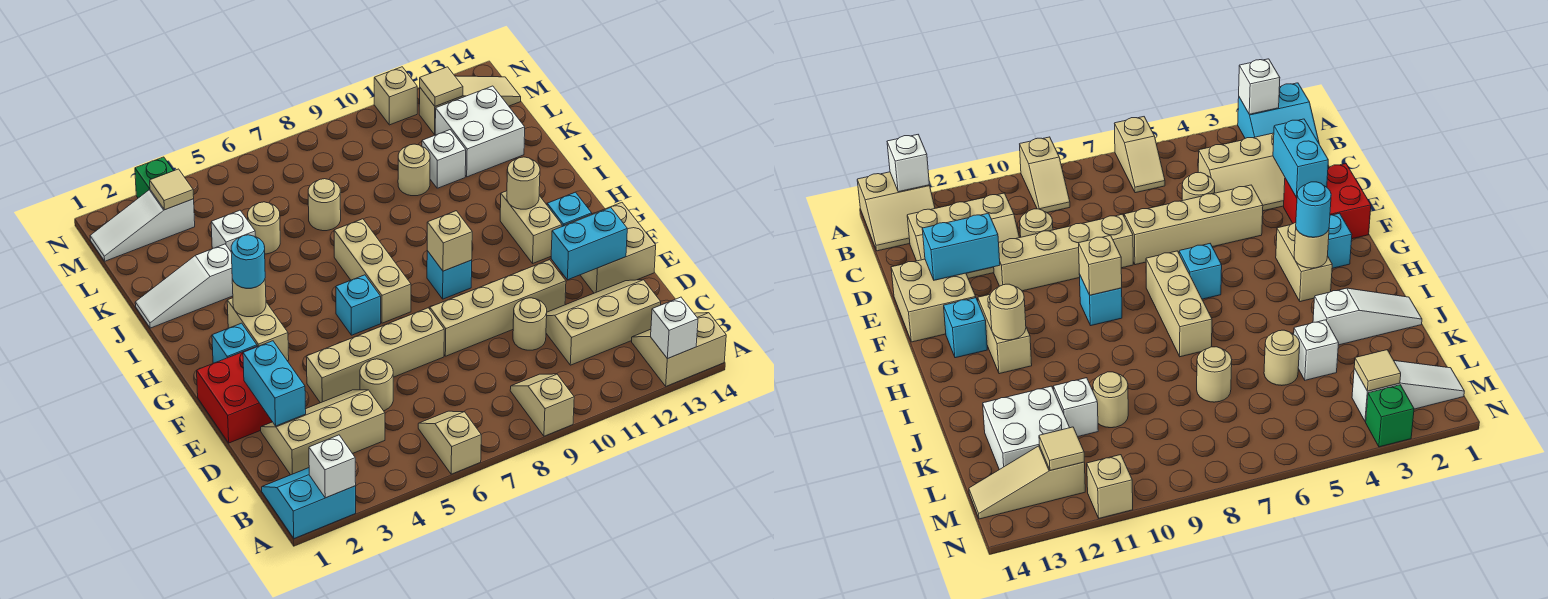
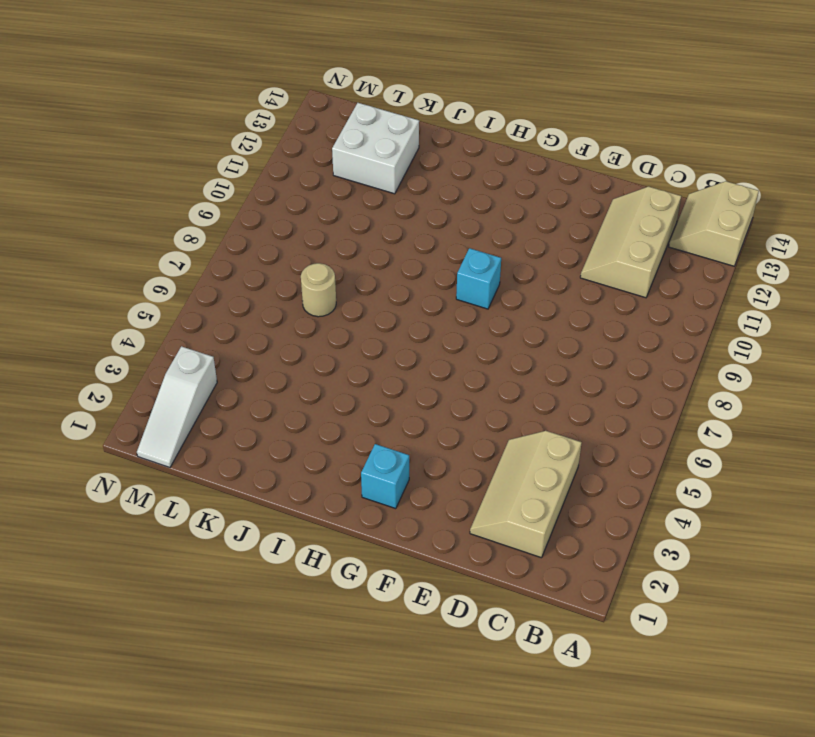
none -> cyan slope A1:B2 level 1 top A
none -> tan slope A6:B6 level 1 top A
none -> tan slope A9:B9 level 1 top A
none -> tan round brick D5 level 1

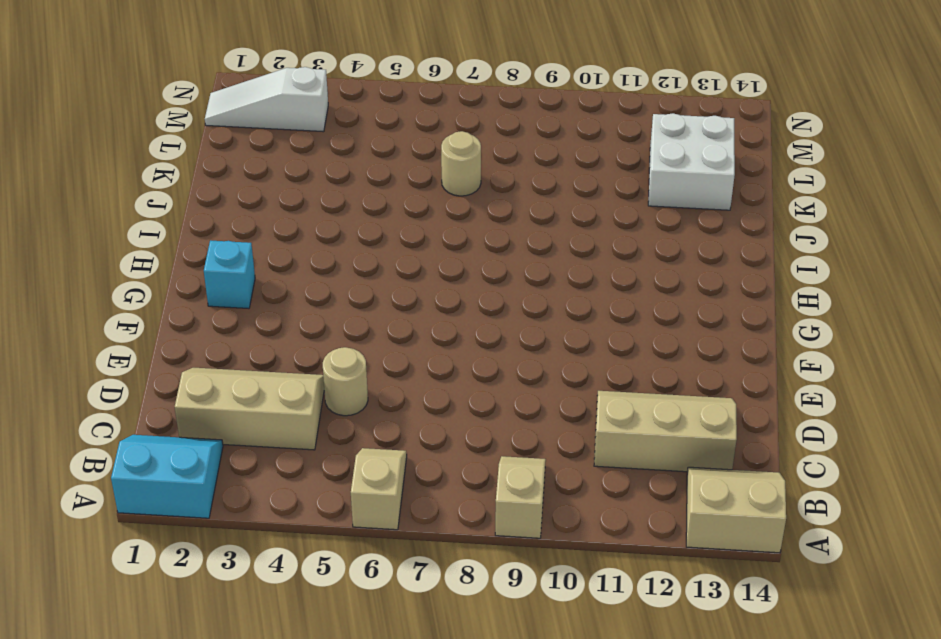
none -> tan round brick D10 level 1
none -> red brick E1:F2 level 1
none -> tan brick E4:E7 level 1
none -> tan brick E8:E11 level 1

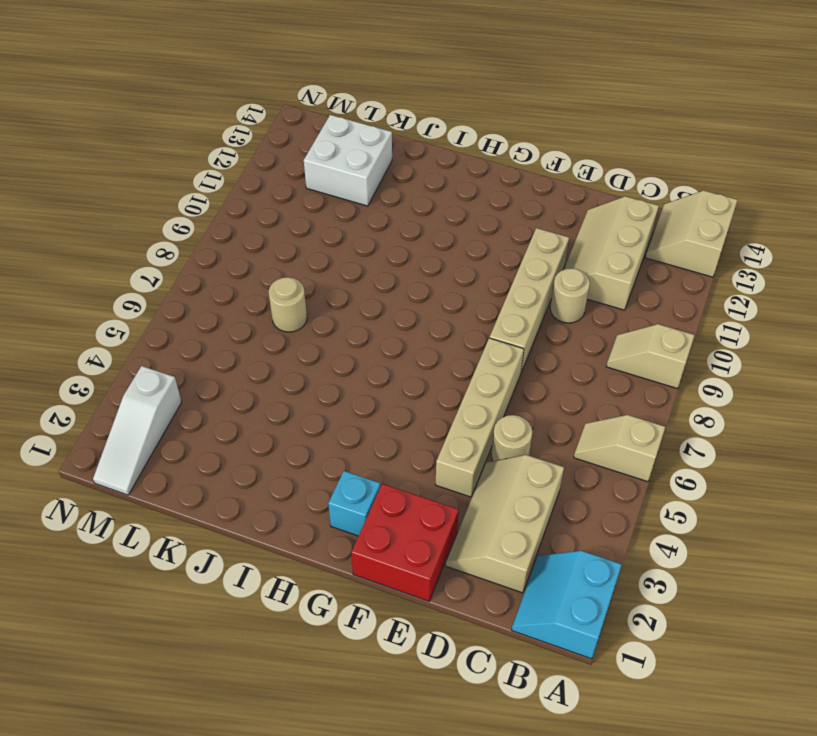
none -> tan brick E13:F14 level 1
none -> tan brick G3:H3 level 1
none -> cyan brick G6 level 1
none -> tan brick G7:I7 level 1

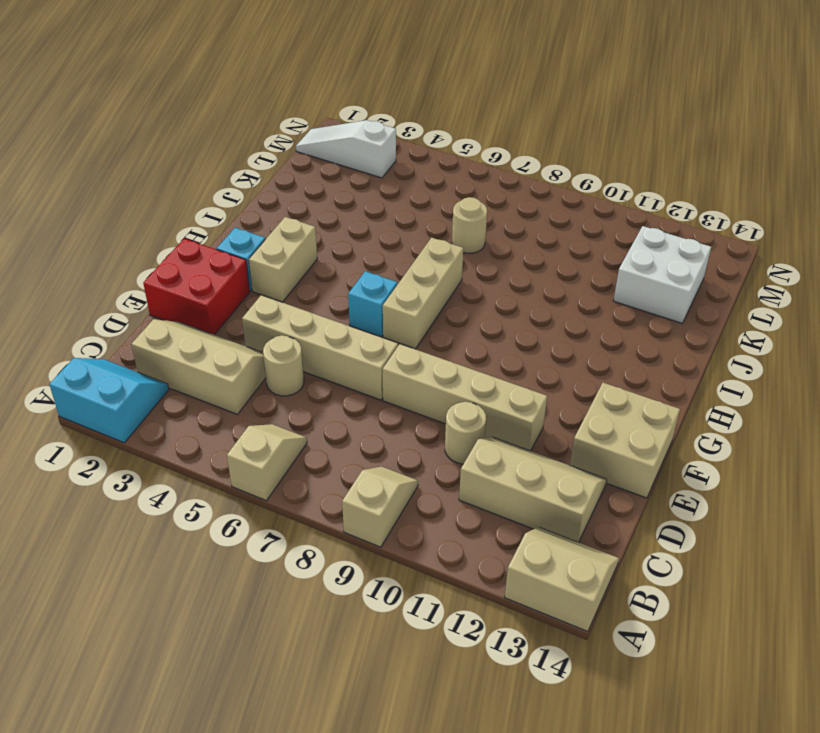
none -> cyan brick G9 level 1
none -> tan brick G12:H12 level 1
none -> cyan brick G13 level 1
none -> white slope J1:J3 level 1 top 3

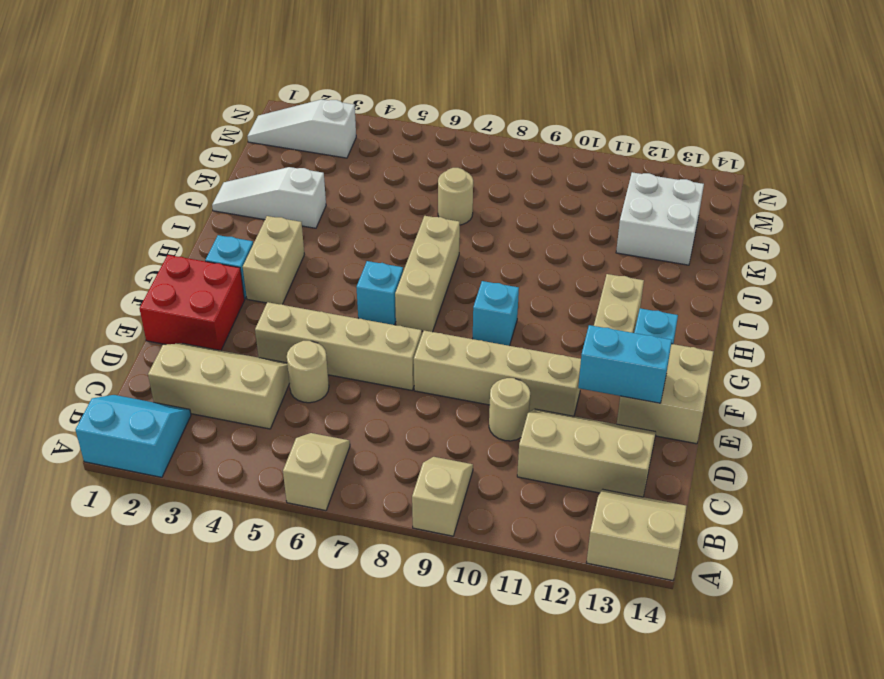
none -> white brick K4 level 1
none -> tan round brick K5 level 1
none -> tan round brick K10 level 1
none -> white brick K11 level 1

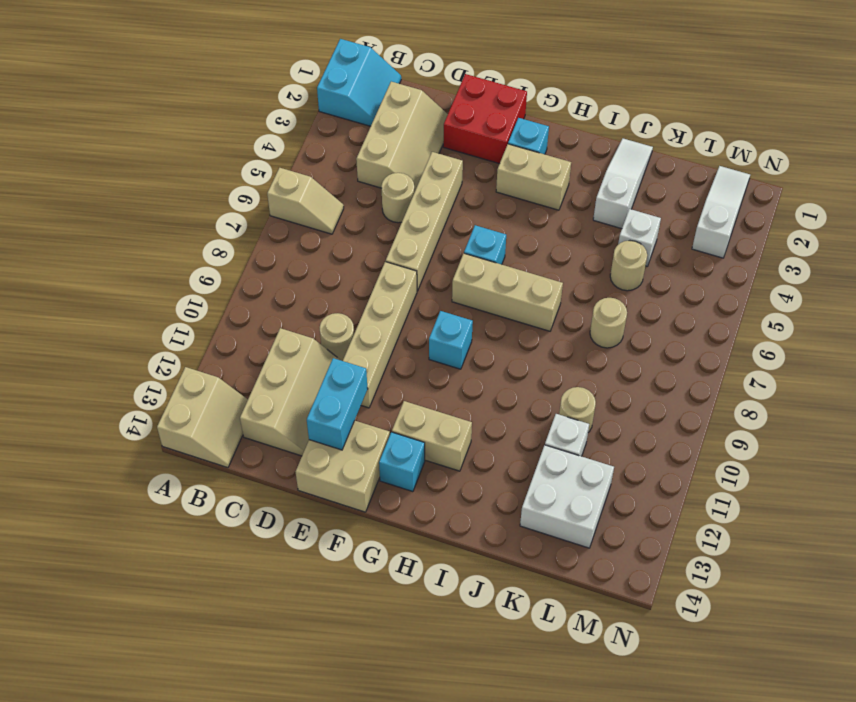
none -> tan slope A9:B9 level 1 top A
none -> tan slope M12:M14 level 1 top 12
none -> green brick N3 level 1
none -> tan brick N11 level 1

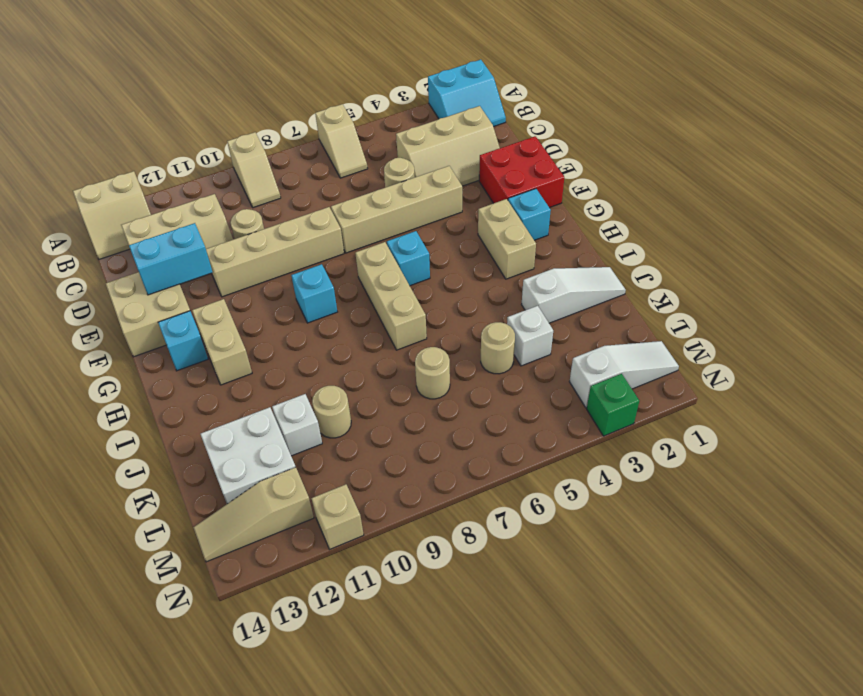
none -> white brick A2 level 2
none -> white brick A13 level 2
none -> cyan brick D2:E2 level 2
none -> tan brick G9 level 2

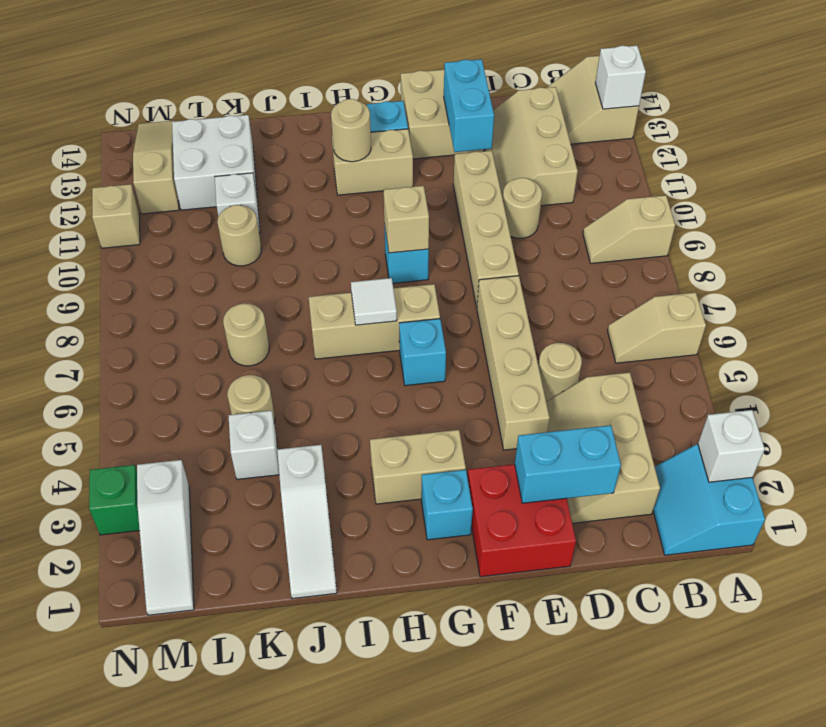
white tile H7 level 2 -> none
none -> tan round brick H3 level 2
none -> tan tile M3 level 2
none -> tan tile M12 level 2
none -> cyan round brick H3 level 3

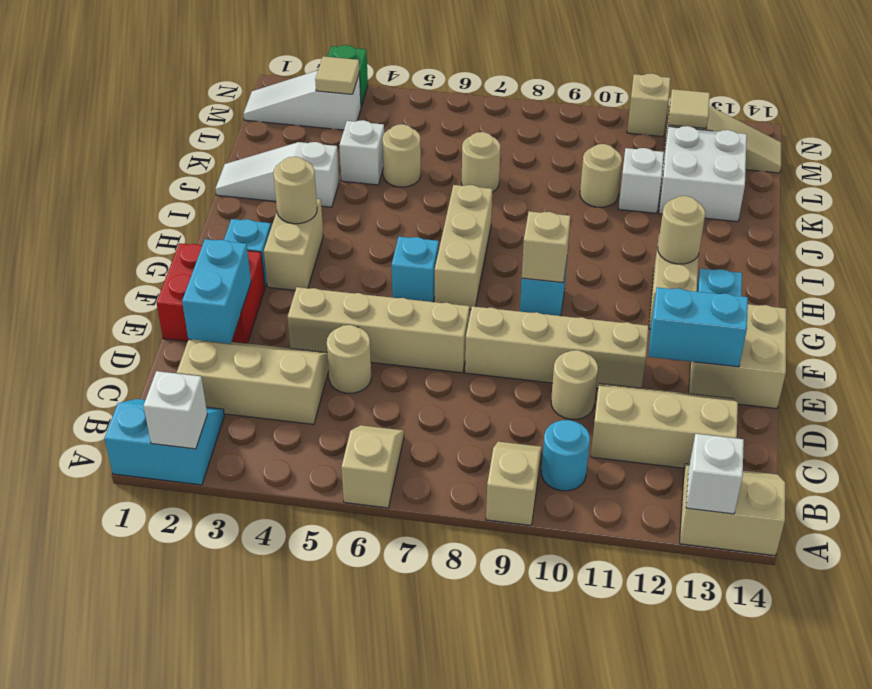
cyan round brick B10 level 1 -> cyan round brick H3 level 3

